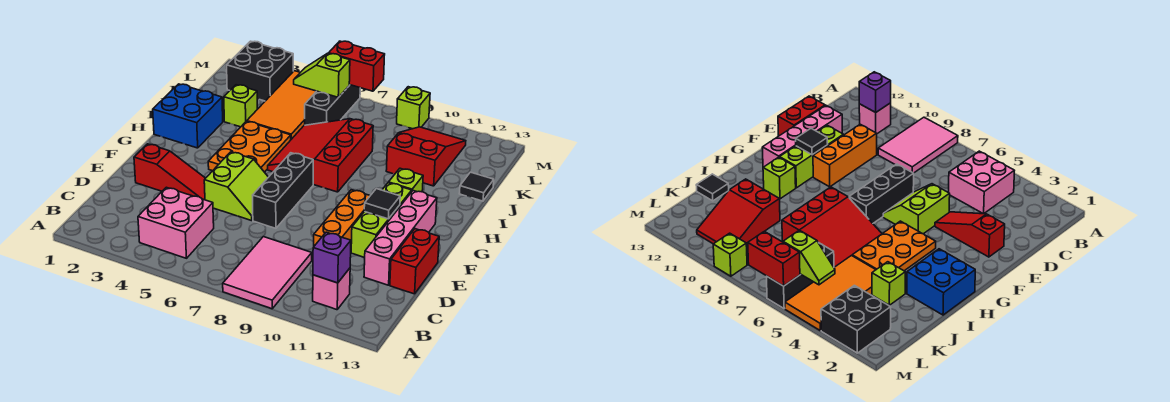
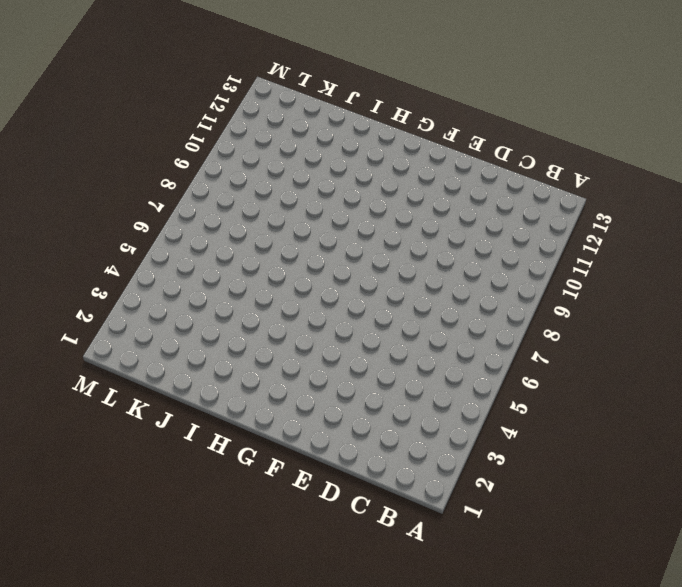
none -> pink tile A8:C9 level 1
none -> pink brick B4:C5 level 1
none -> pink brick B11 level 1

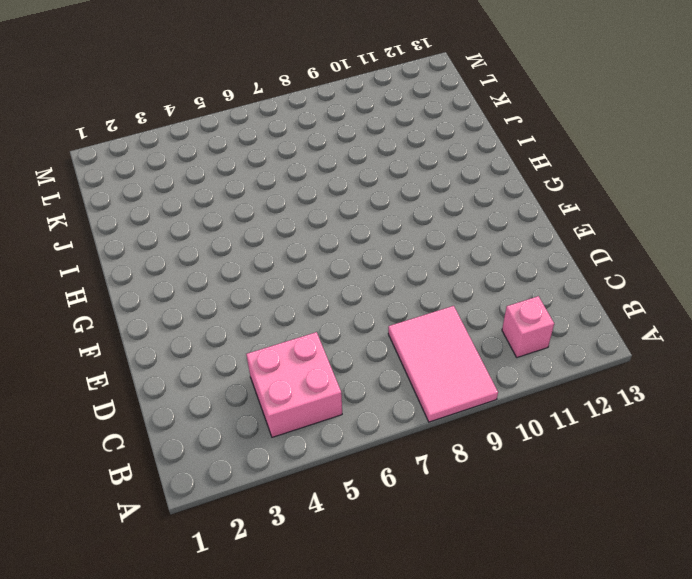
none -> orange brick D10:F10 level 1
none -> pink brick D12:G12 level 1
none -> red brick D13:E13 level 1

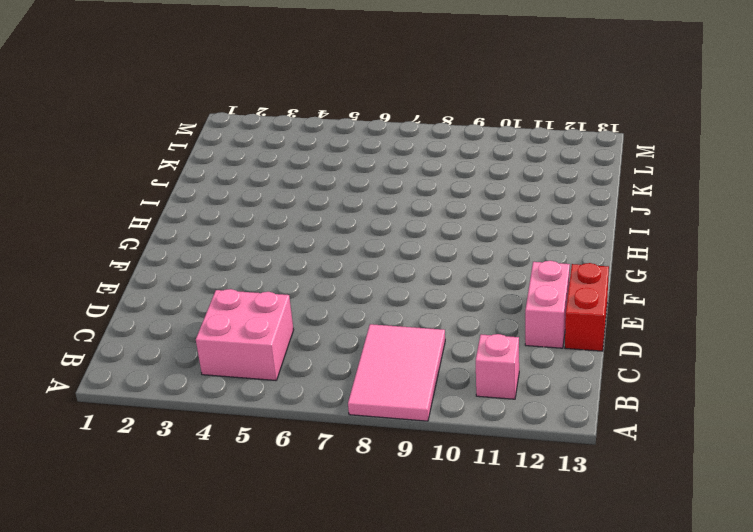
pink brick D12:E12 level 1 -> pink brick D12:G12 level 1
none -> orange brick D10:F10 level 1
none -> red slope E2:E4 level 1 top 2
none -> lime slope E5:F6 level 1 top 5

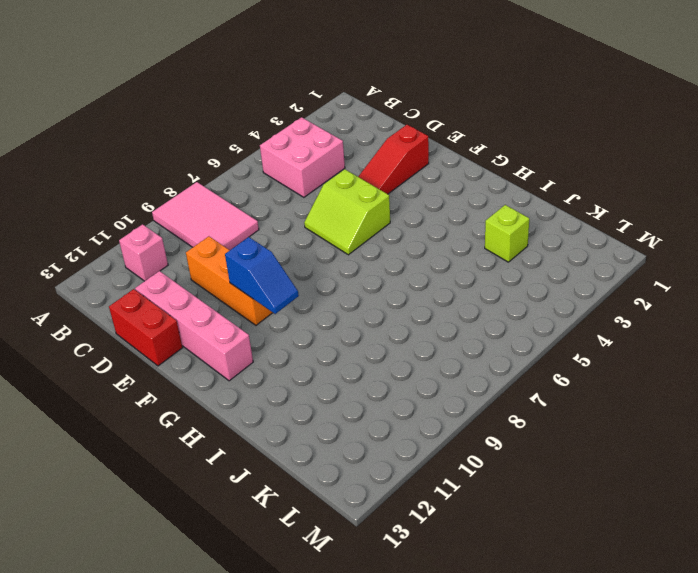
blue slope F10:G10 level 2 top F -> none
none -> black brick E7:G7 level 1
none -> lime brick E11:G11 level 1
none -> orange plate G4:I5 level 1

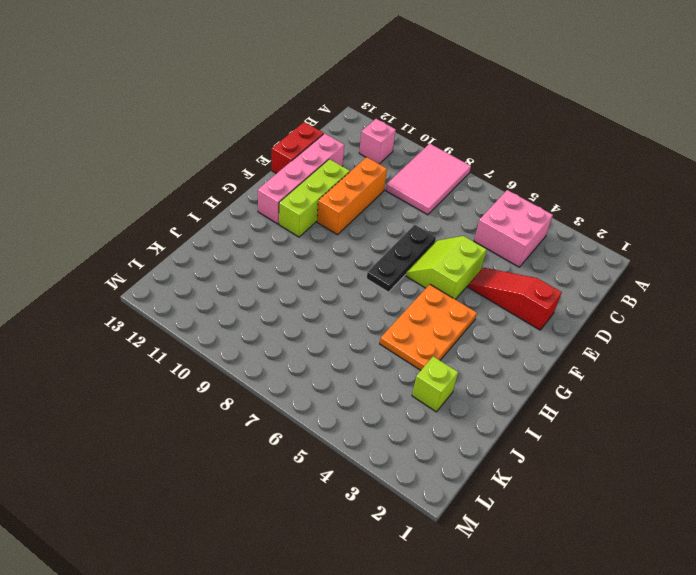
black plate E7:G7 level 1 -> black brick E7:G7 level 1
none -> blue brick H1:I2 level 1
none -> red slope H6:J8 level 1 top 8
none -> lime brick H11 level 1

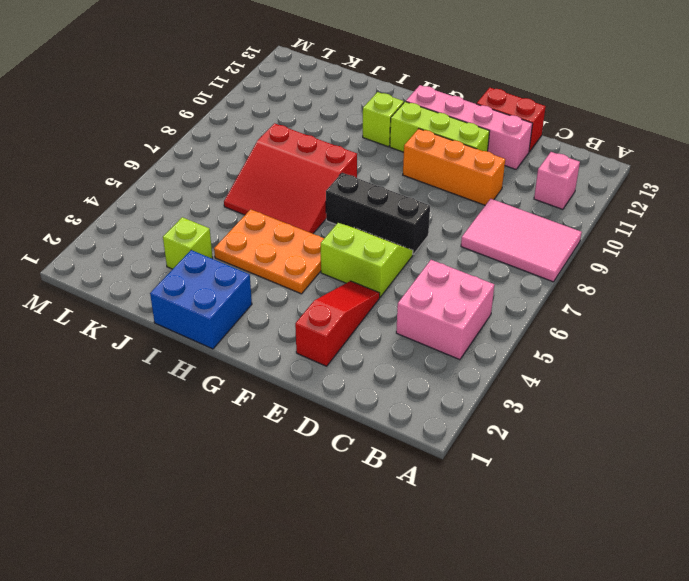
none -> orange tile J4:M5 level 1
none -> red slope J10:L11 level 1 top J
none -> black tile J13 level 1

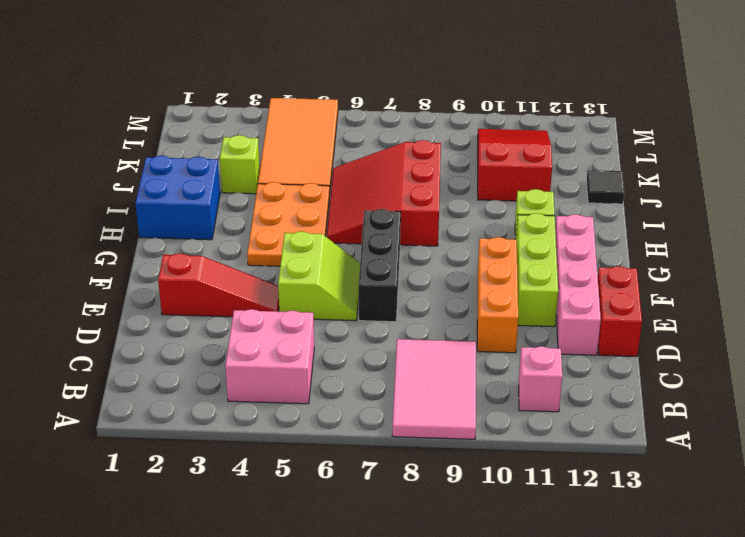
none -> black brick K6:M6 level 1
none -> black brick L2:M3 level 1
none -> lime brick M9 level 1

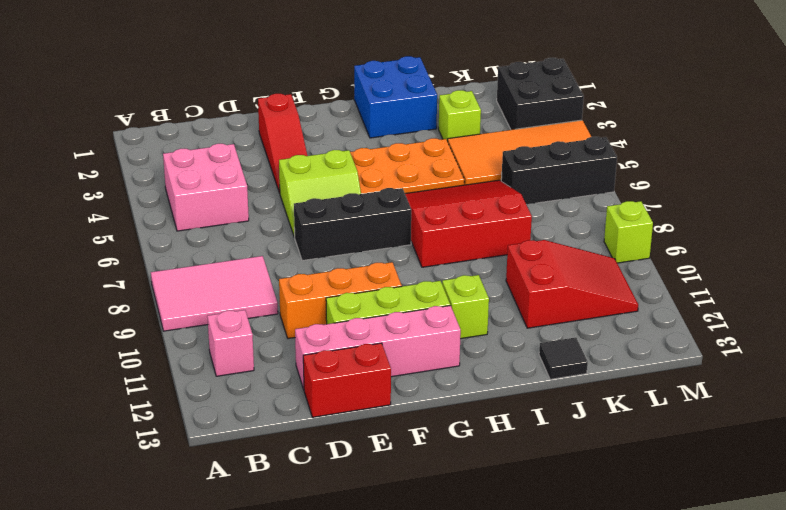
none -> purple brick B11 level 2
none -> black tile F11 level 2
none -> lime slope L5:L6 level 2 top 6

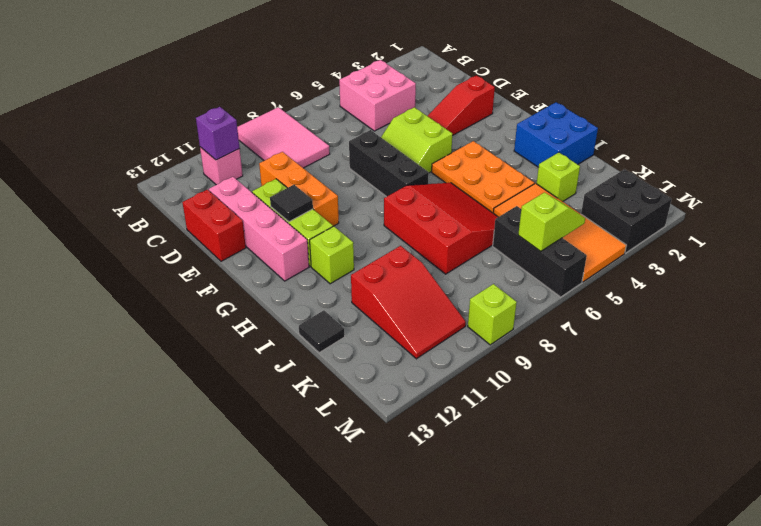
none -> red brick M6:M7 level 2

